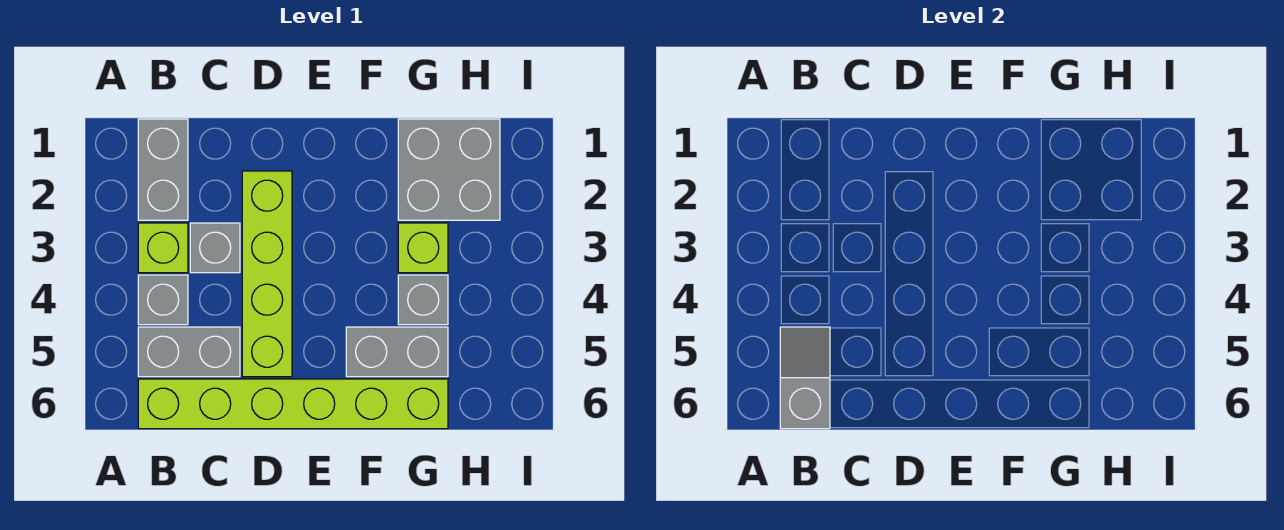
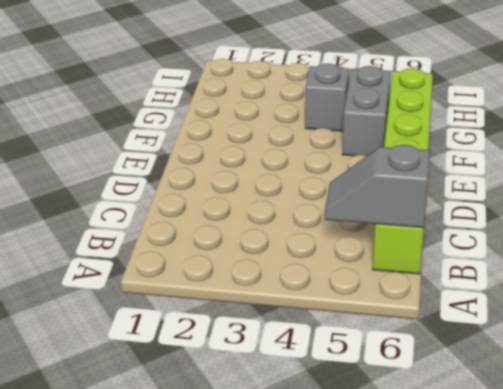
none -> grey brick B1:B2 level 1
none -> lime brick B3 level 1
none -> grey brick B4 level 1

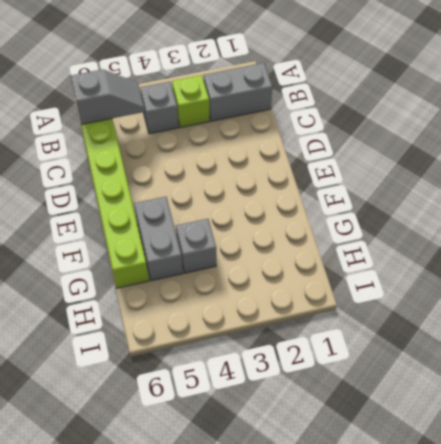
none -> grey brick B5:C5 level 1
none -> grey brick C3 level 1
none -> lime brick D2:D5 level 1

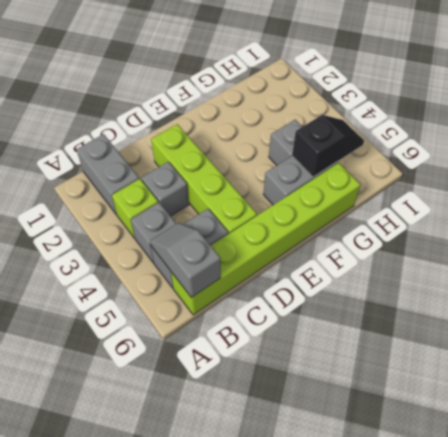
black slope G5:H5 level 2 top G -> none
none -> grey brick G1:H2 level 1
none -> lime brick G3 level 1

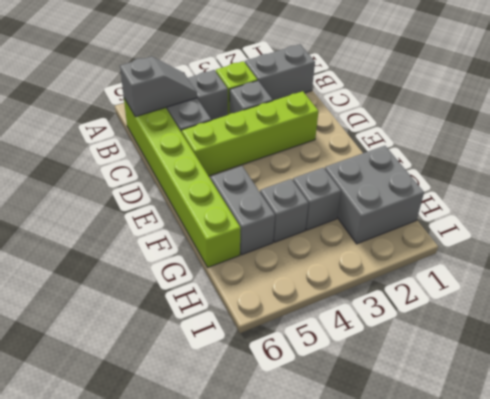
grey brick G3 level 1 -> lime brick G3 level 1

